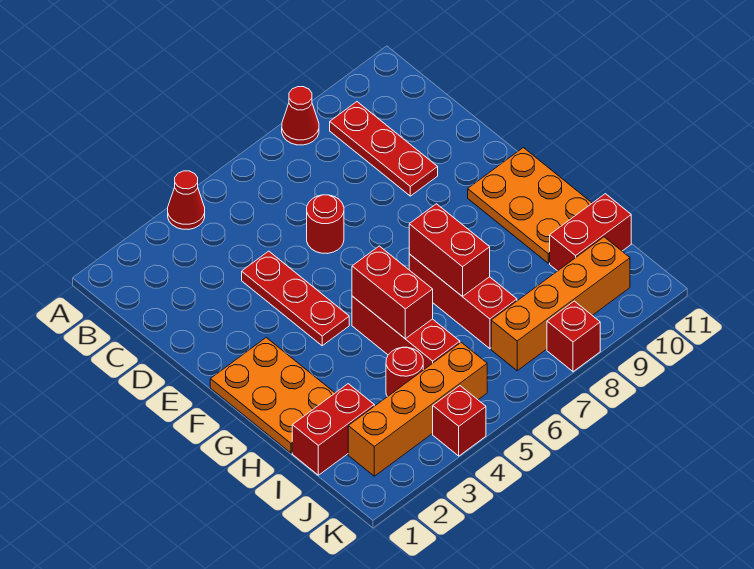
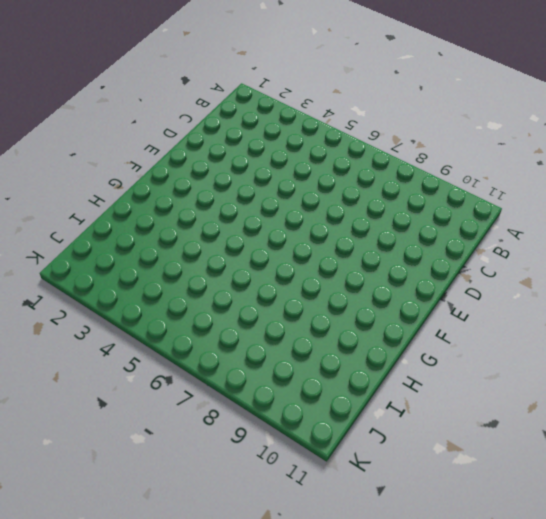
none -> red cone A4 level 1
none -> red cone A8 level 1
none -> red plate B9:D9 level 1

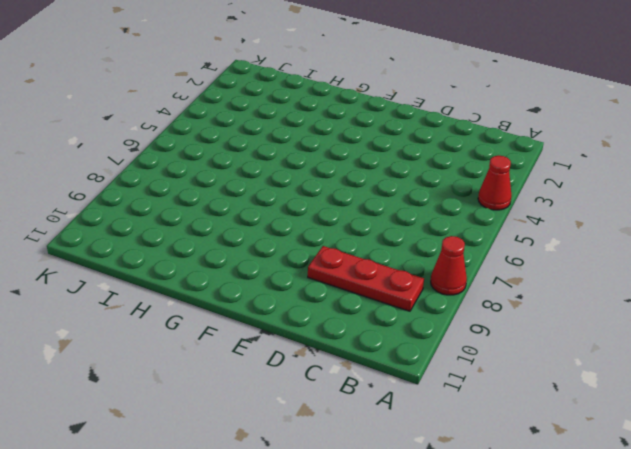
none -> red plate D4:F4 level 1
none -> red round brick D6 level 1
none -> orange plate F1:H2 level 1

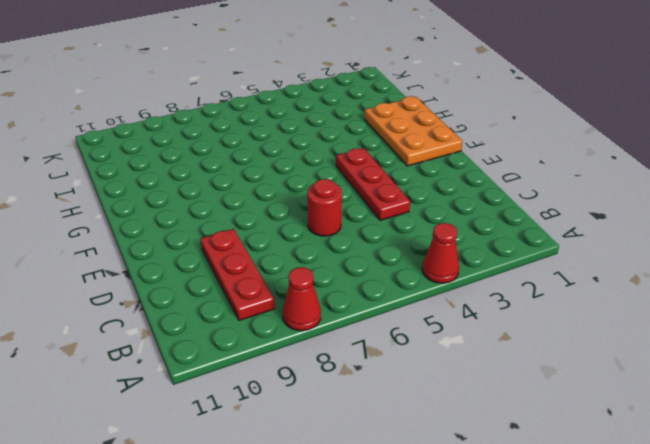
none -> orange plate F10:H11 level 1
none -> red brick G5:I5 level 1
none -> red brick G7:I7 level 1

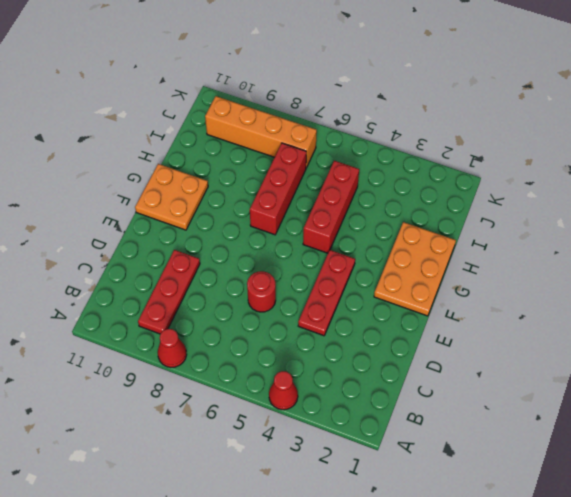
orange plate F10:G11 level 1 -> orange plate F10:H11 level 1
none -> red brick I1:I2 level 1
none -> red round brick I4 level 1
none -> red brick I10:I11 level 1

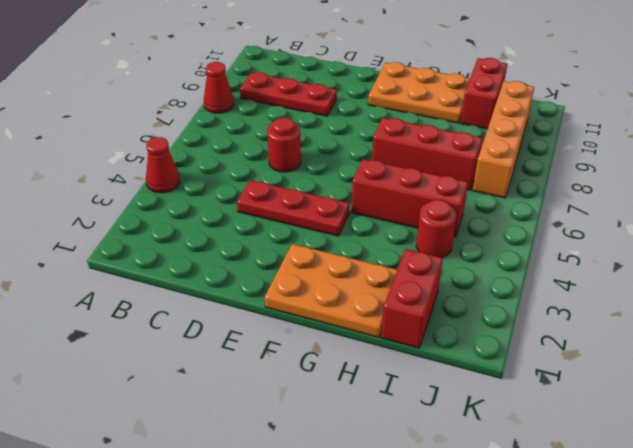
none -> orange brick J2:J5 level 1
none -> red brick K4 level 1
none -> red brick K8 level 1

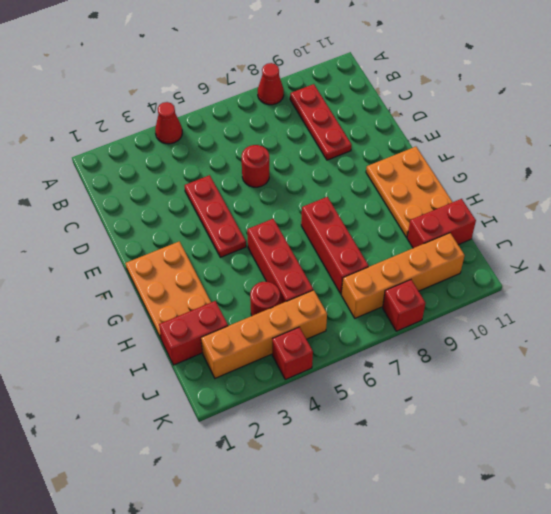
none -> red brick G5:H5 level 2
none -> red brick G7:H7 level 2

